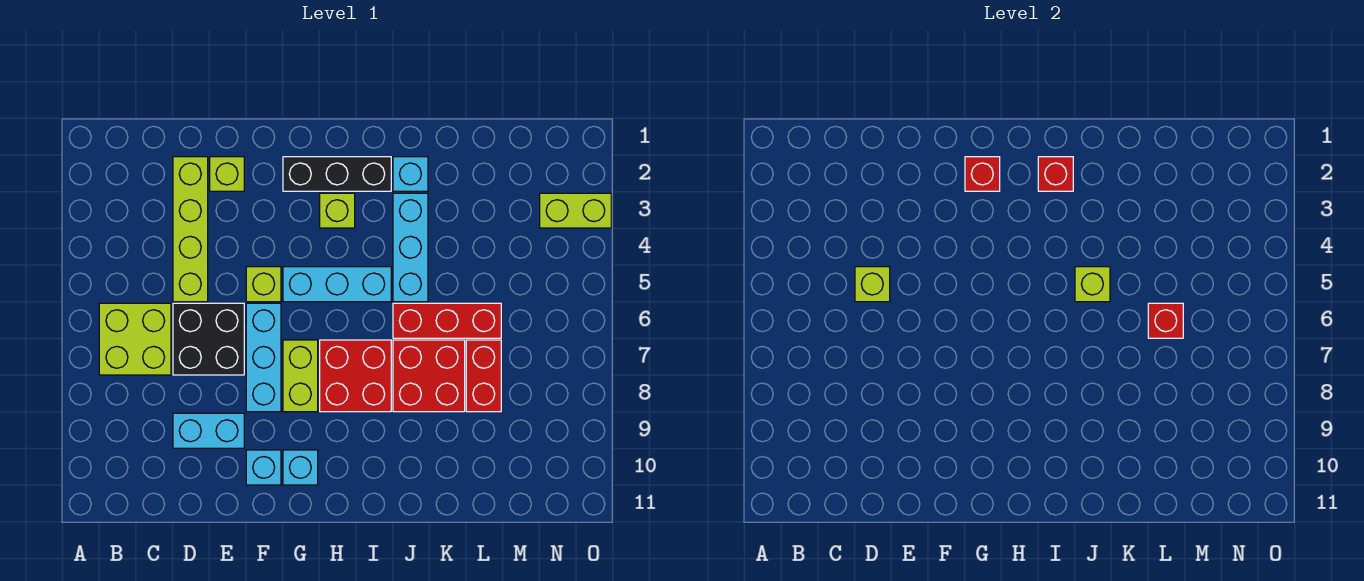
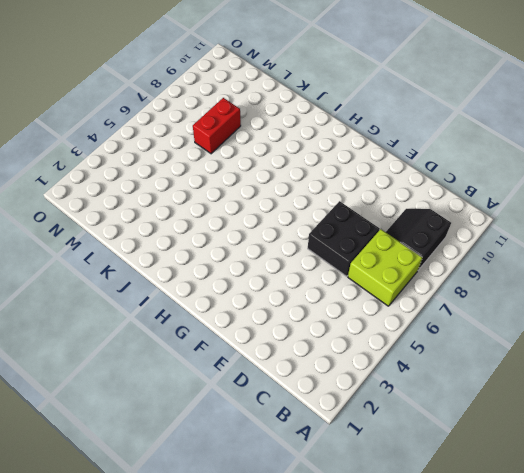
black slope B8:C9 level 1 top B -> none
none -> lime brick D2:D5 level 1
none -> cyan brick D9:E9 level 1
none -> lime brick E2 level 1

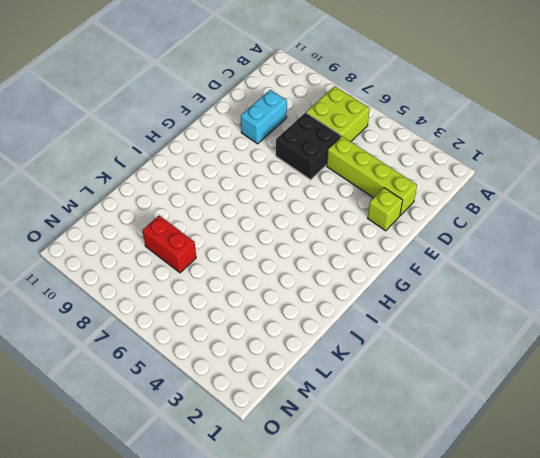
none -> lime brick F5 level 1
none -> cyan brick F6:F8 level 1
none -> cyan brick F10 level 1

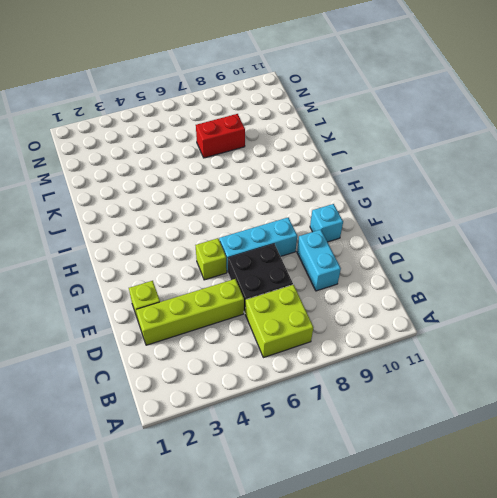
none -> black brick G2:I2 level 1
none -> cyan brick G5:I5 level 1
none -> lime brick G7:G8 level 1

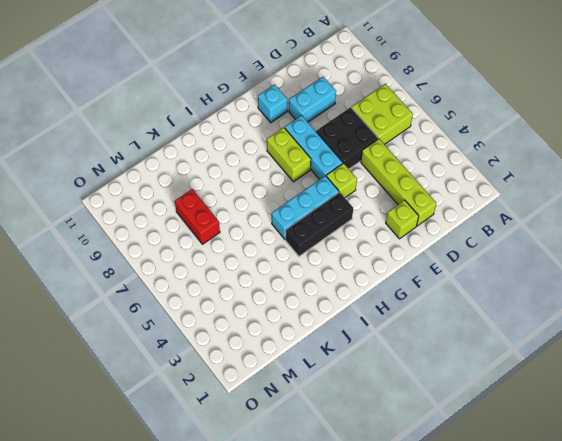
black brick G4:I4 level 1 -> black brick G2:I2 level 1
none -> cyan brick G10 level 1
none -> lime brick H3 level 1
none -> red brick H7:I8 level 1

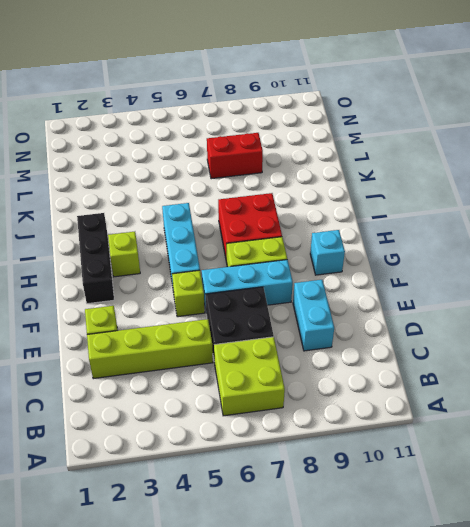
none -> cyan brick F10 level 1
none -> cyan brick J2 level 1
none -> cyan brick J3:J5 level 1

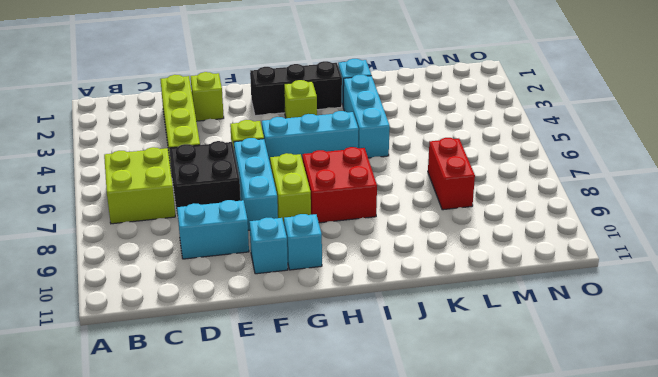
none -> red brick J6:L6 level 1
none -> red brick J7:K8 level 1
none -> lime brick N3:O3 level 1

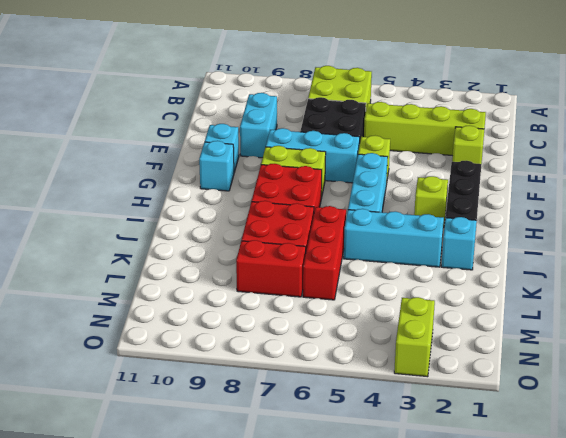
none -> lime brick D5 level 2
none -> red brick G2 level 2
none -> red brick I2 level 2

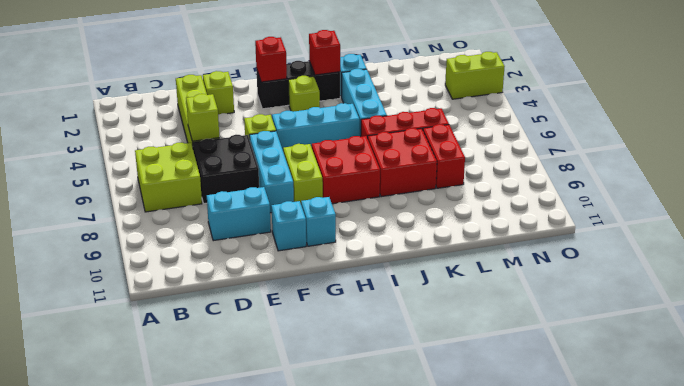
none -> lime brick J5 level 2
none -> red brick L6 level 2

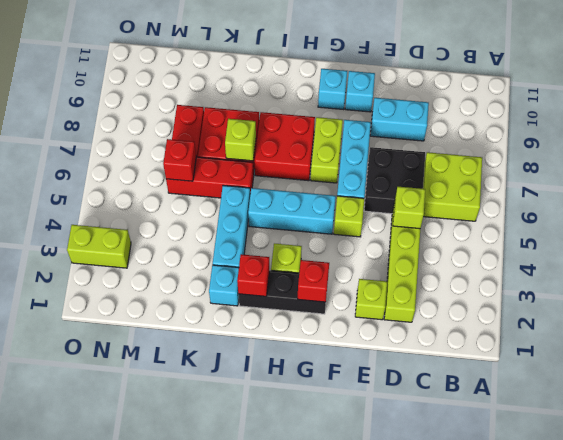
lime brick J7 level 2 -> lime brick J5 level 2

